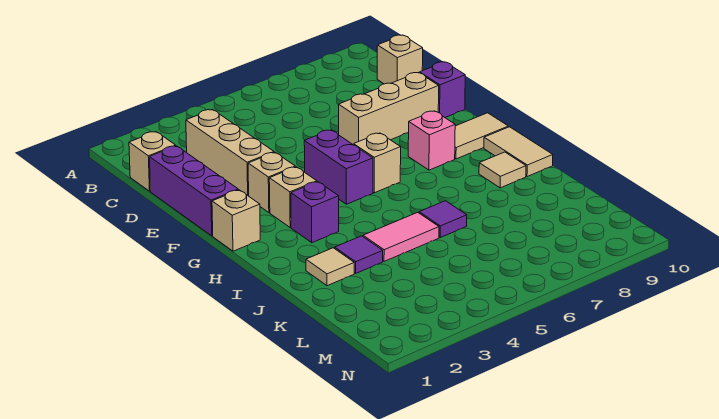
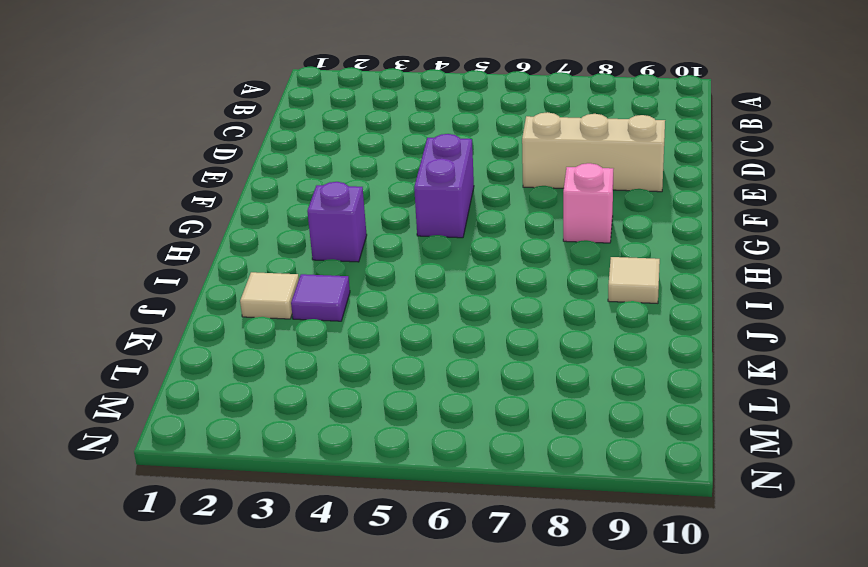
none -> tan brick C1 level 1
none -> tan brick C3:E3 level 1
none -> tan brick C10 level 1

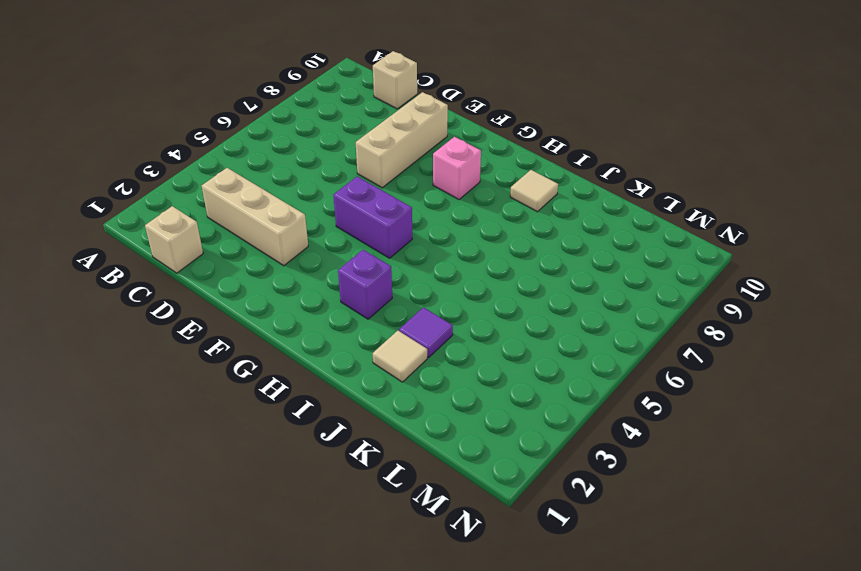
none -> purple brick D1:F1 level 1
none -> purple brick E10 level 1
none -> tan brick F3 level 1

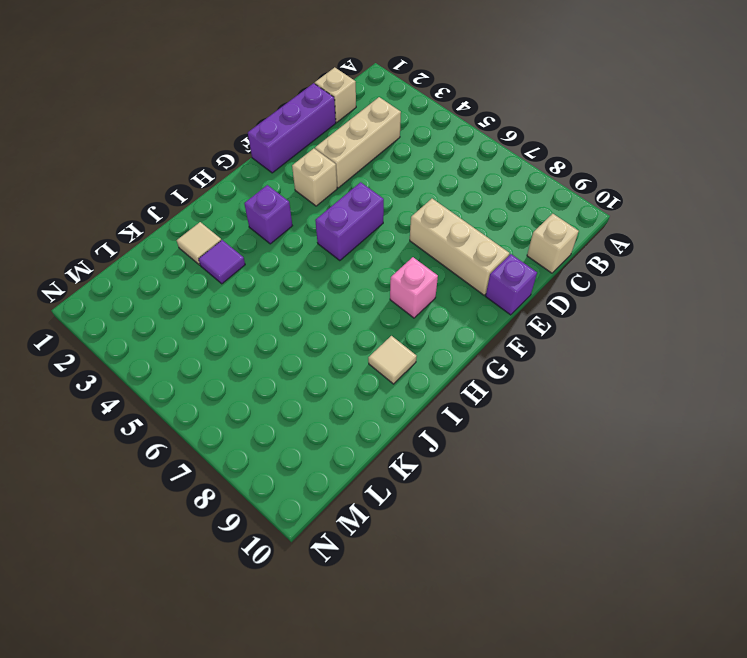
none -> tan brick G1 level 1
none -> tan brick G3 level 1
none -> tan brick G6 level 1

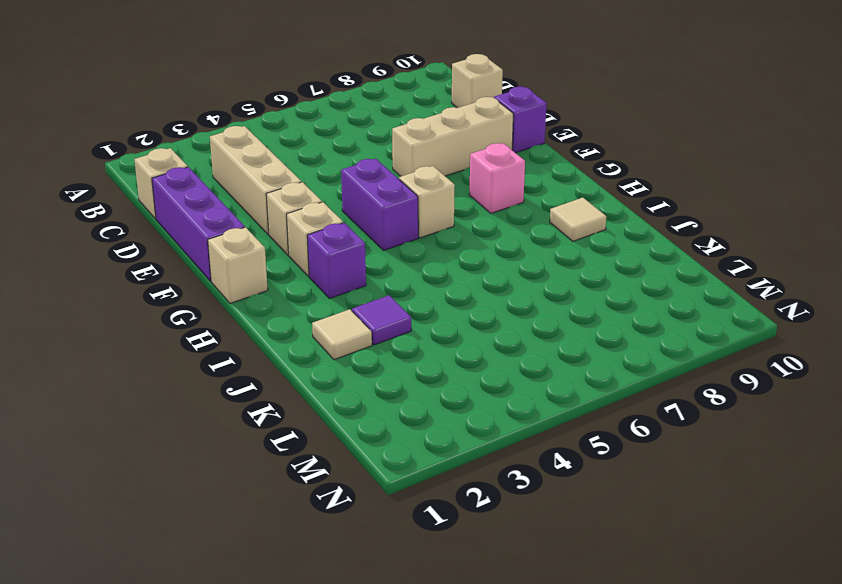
none -> tan tile G9:G10 level 1
none -> tan tile H10:I10 level 1
none -> pink tile J4:J5 level 1

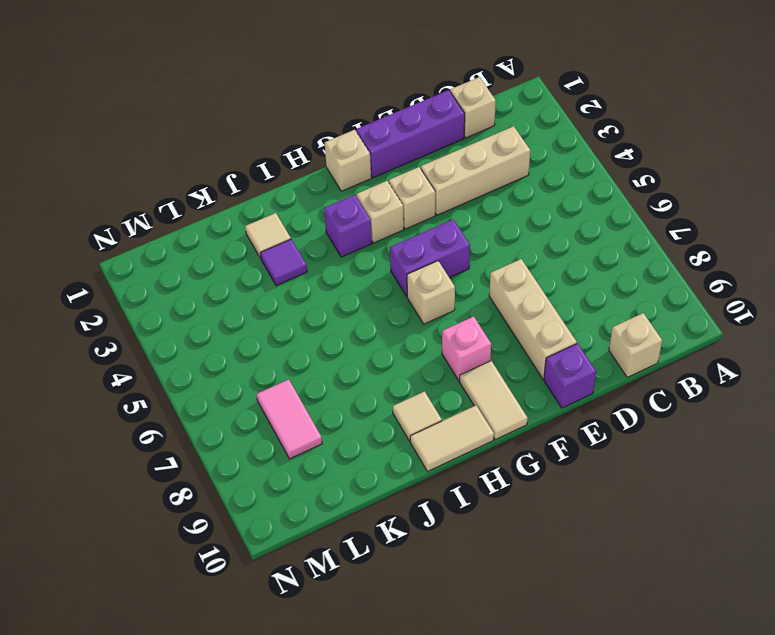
pink tile L7:L8 level 1 -> pink tile J4:J5 level 1
none -> purple tile J6 level 1

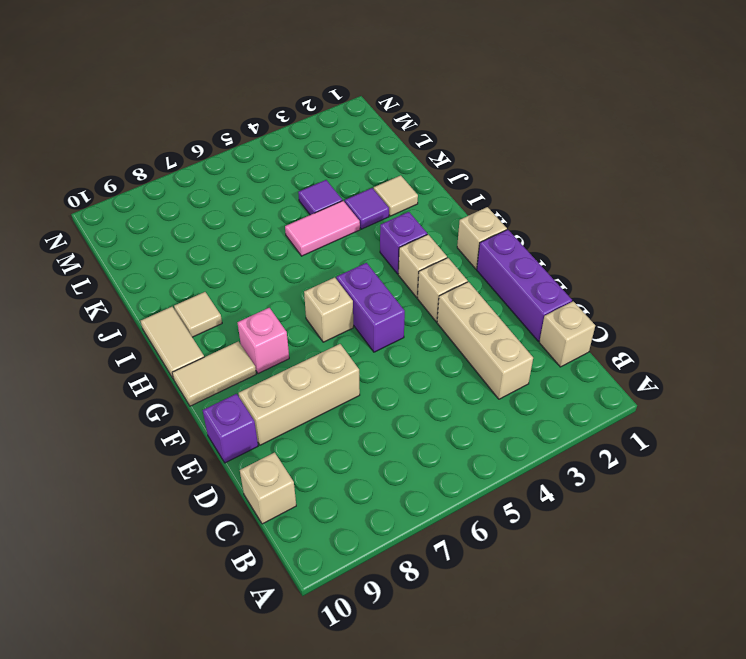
purple tile K4 level 1 -> purple tile J6 level 1

